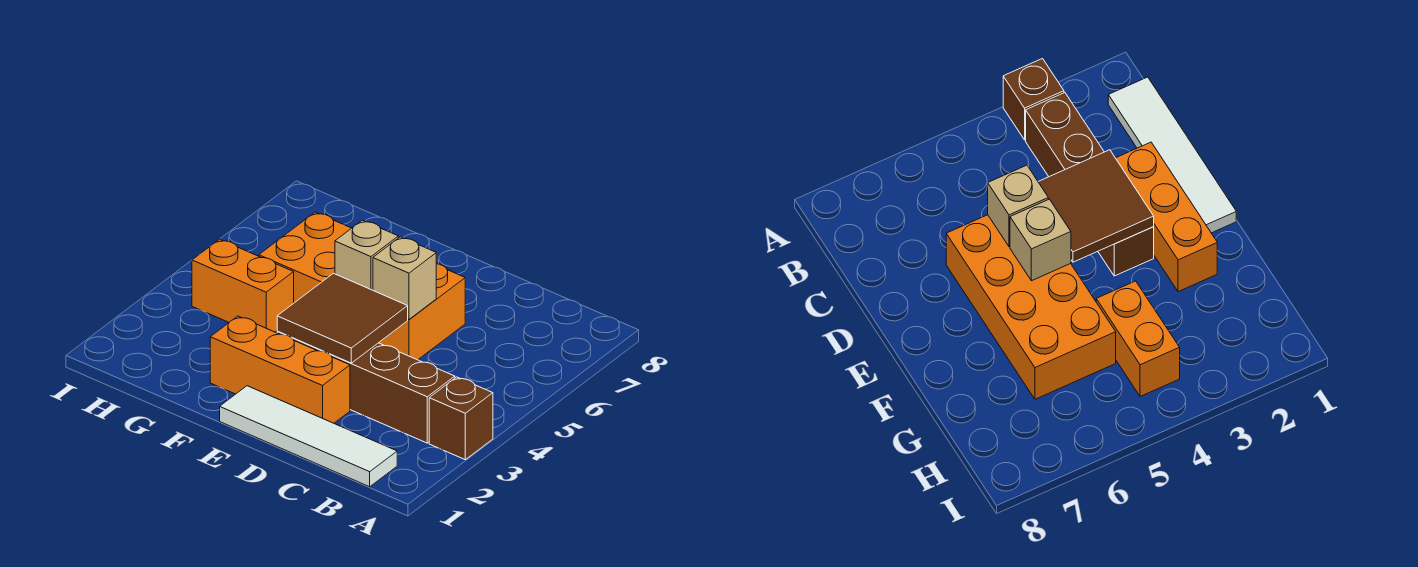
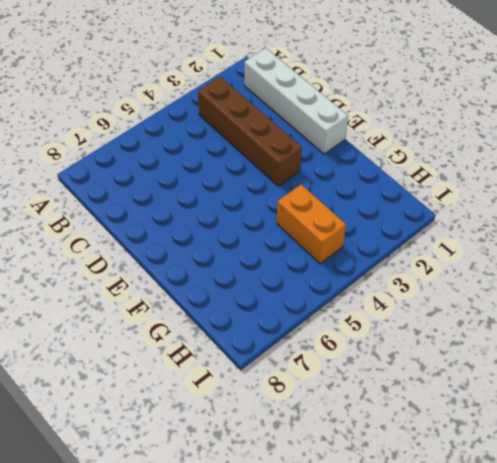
white brick B1:E1 level 1 -> white tile B1:E1 level 1
none -> brown brick A3 level 1
none -> orange brick D2:F2 level 1

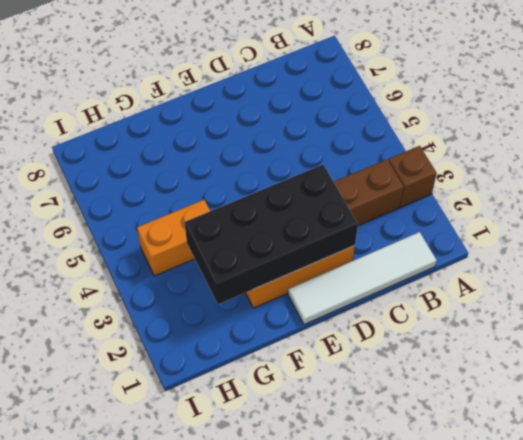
black brick D2:G3 level 2 -> brown tile D3:E4 level 2
none -> orange brick D5:G6 level 1
none -> tan brick D5 level 2

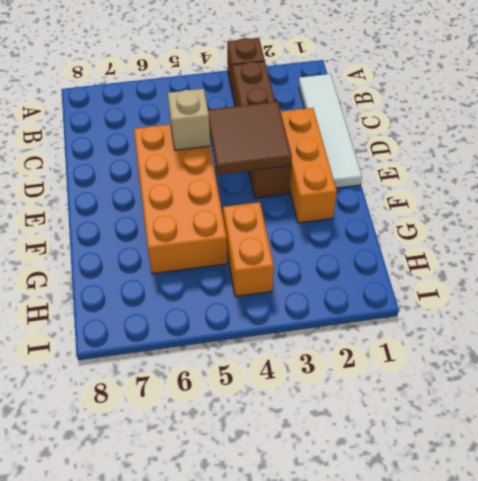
none -> tan brick E5 level 2

